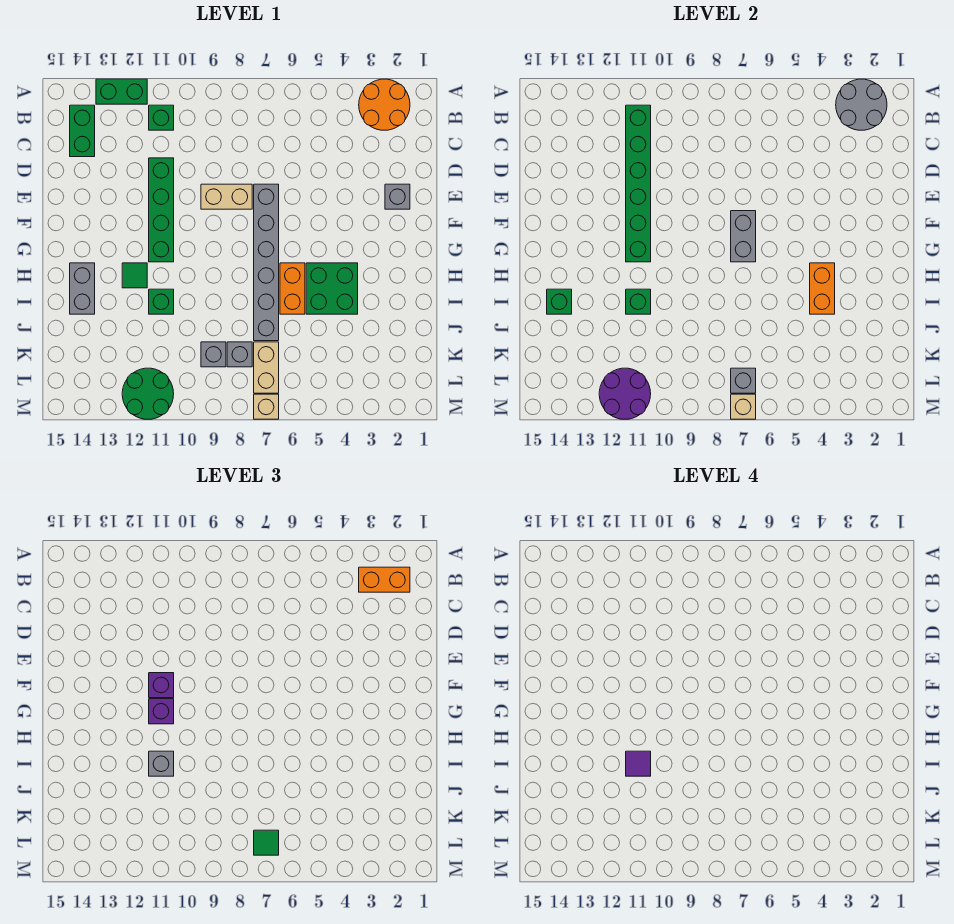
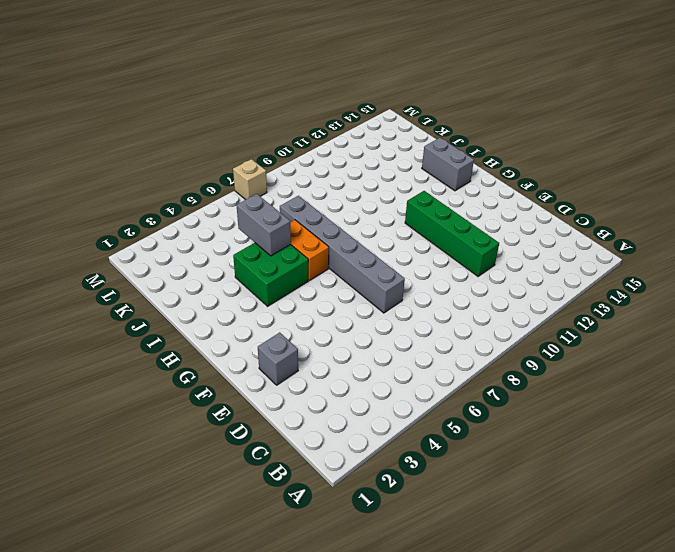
grey brick I5:J5 level 2 -> grey brick F7:G7 level 2
none -> orange round brick A2:B3 level 1
none -> green brick A12:A13 level 1
none -> green brick B11 level 1
none -> green brick B14:C14 level 1

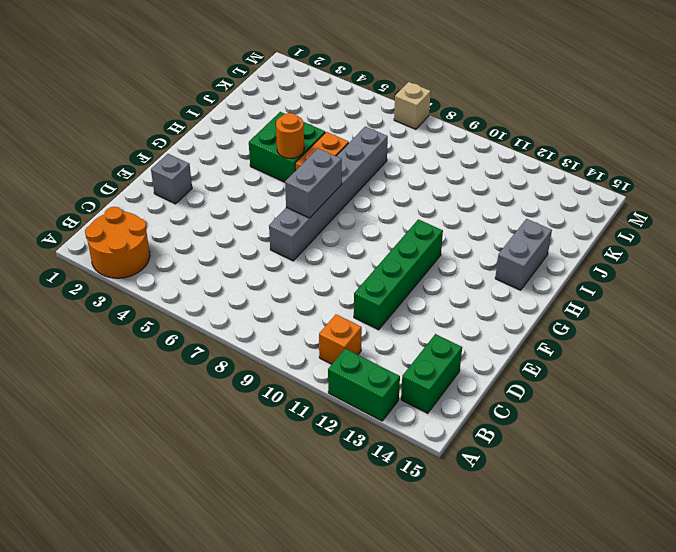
orange brick B11 level 1 -> green brick B11 level 1
orange round brick H5 level 2 -> none
none -> tan brick E8:E9 level 1
none -> green tile H12 level 1
none -> green brick I11 level 1
none -> tan brick K7:L7 level 1

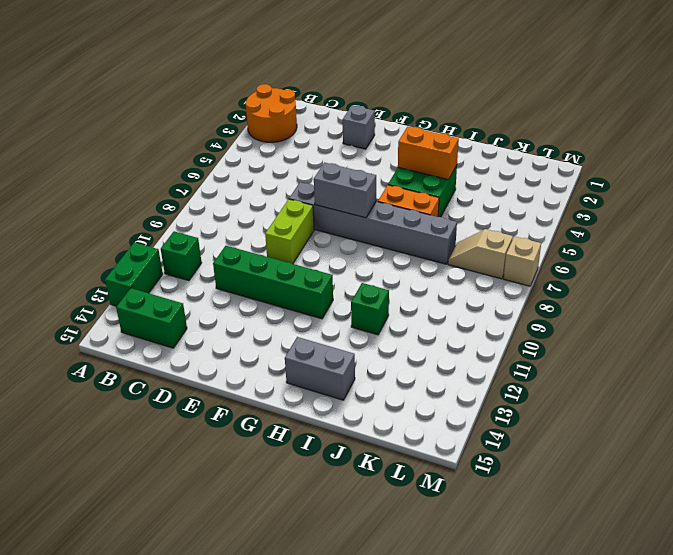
lime brick E8:E9 level 1 -> tan brick E8:E9 level 1
tan slope K7:L7 level 1 top L -> tan brick K7:L7 level 1
none -> green tile H12 level 1
none -> grey brick K8 level 1
none -> grey brick K9 level 1
none -> green round brick L11:M12 level 1

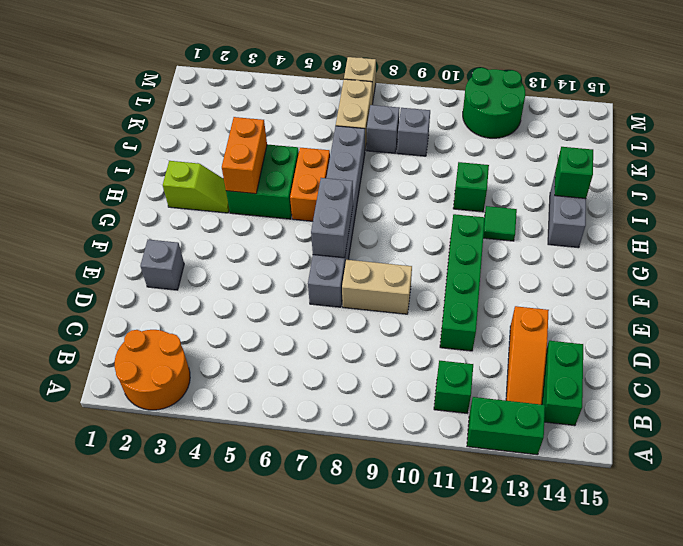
orange slope B13:D13 level 1 top D -> none
lime slope H2:H3 level 1 top 2 -> none
none -> grey round brick A2:B3 level 2
none -> green brick B11:G11 level 2
none -> green brick I11 level 2
none -> grey brick L7 level 2

